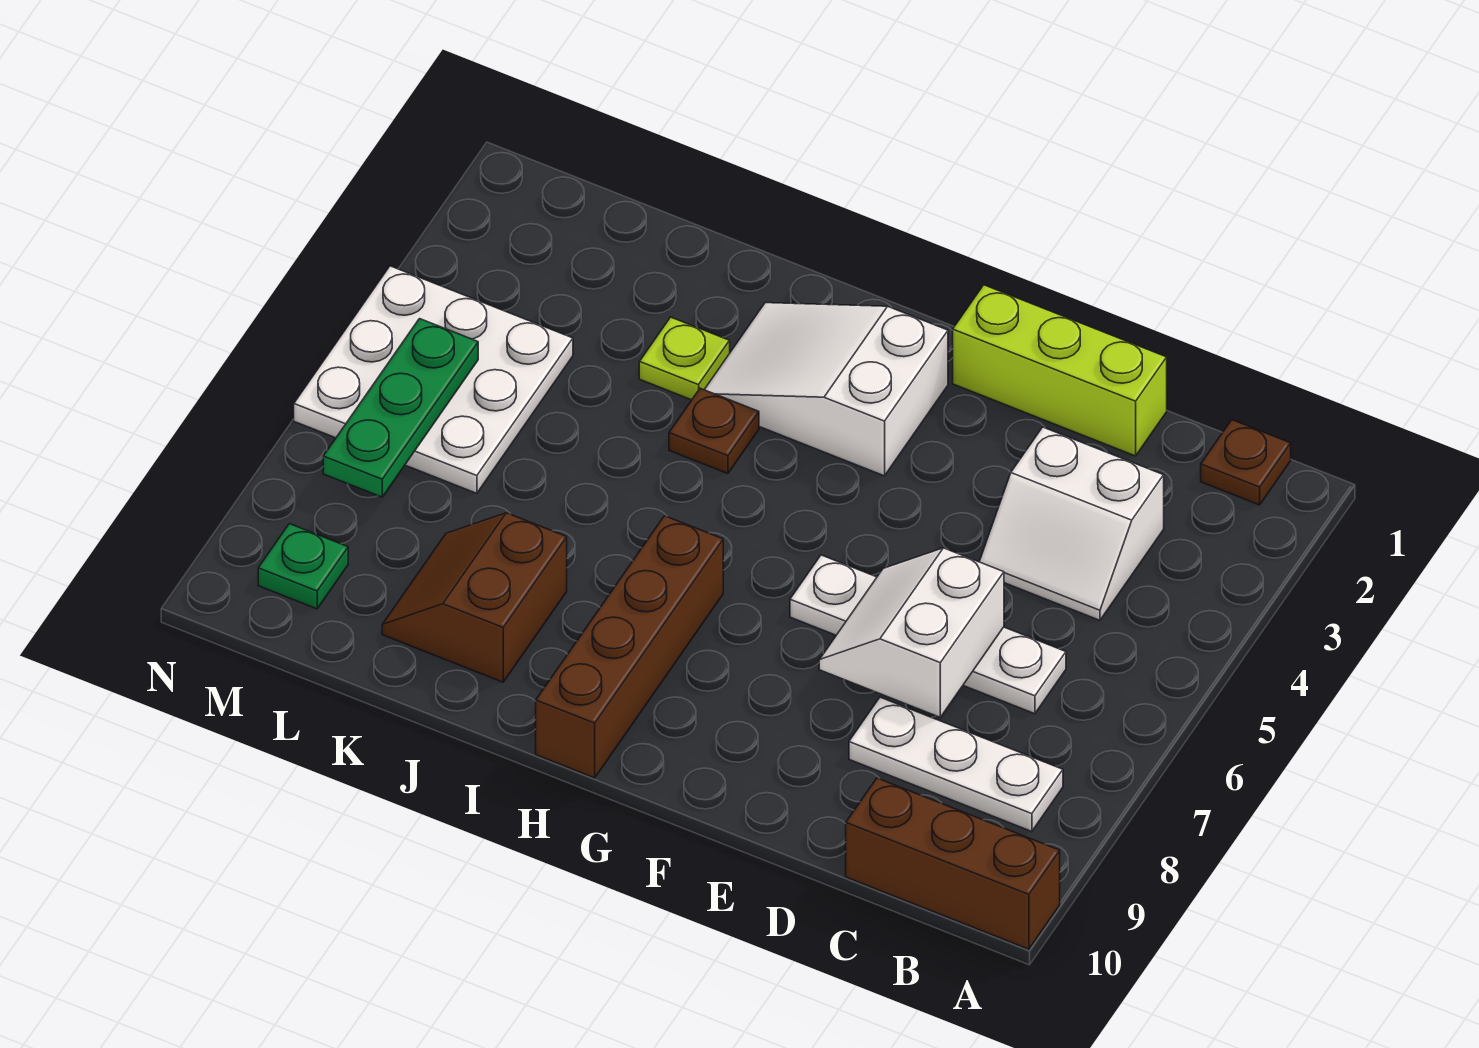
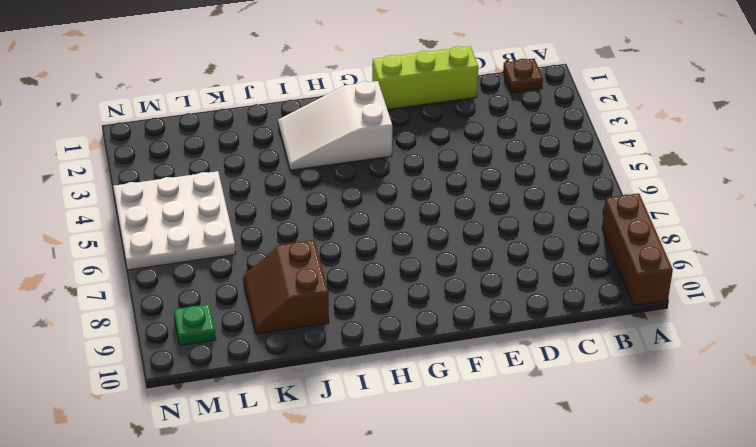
brown brick A8:A10 level 1 -> brown brick A10:C10 level 1
none -> white plate B8:D8 level 1
none -> white slope C3:D4 level 1 top 3
none -> white plate C6:F6 level 1

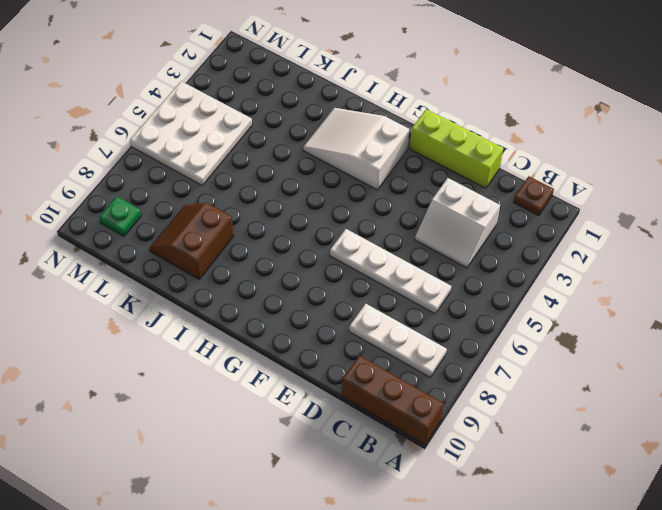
none -> brown brick H7:H10 level 1
none -> brown plate I4 level 1
none -> lime plate J3 level 1

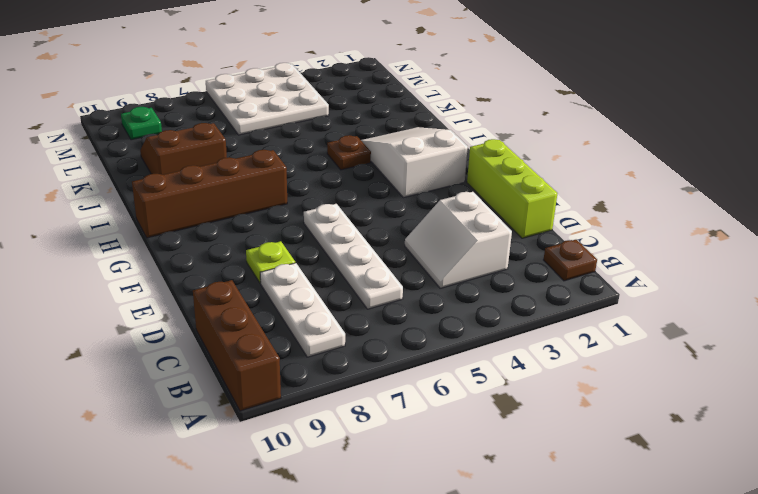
lime plate E8 level 1 -> lime plate J3 level 1
none -> white slope D6:E7 level 2 top D
none -> green plate M5:M7 level 2

